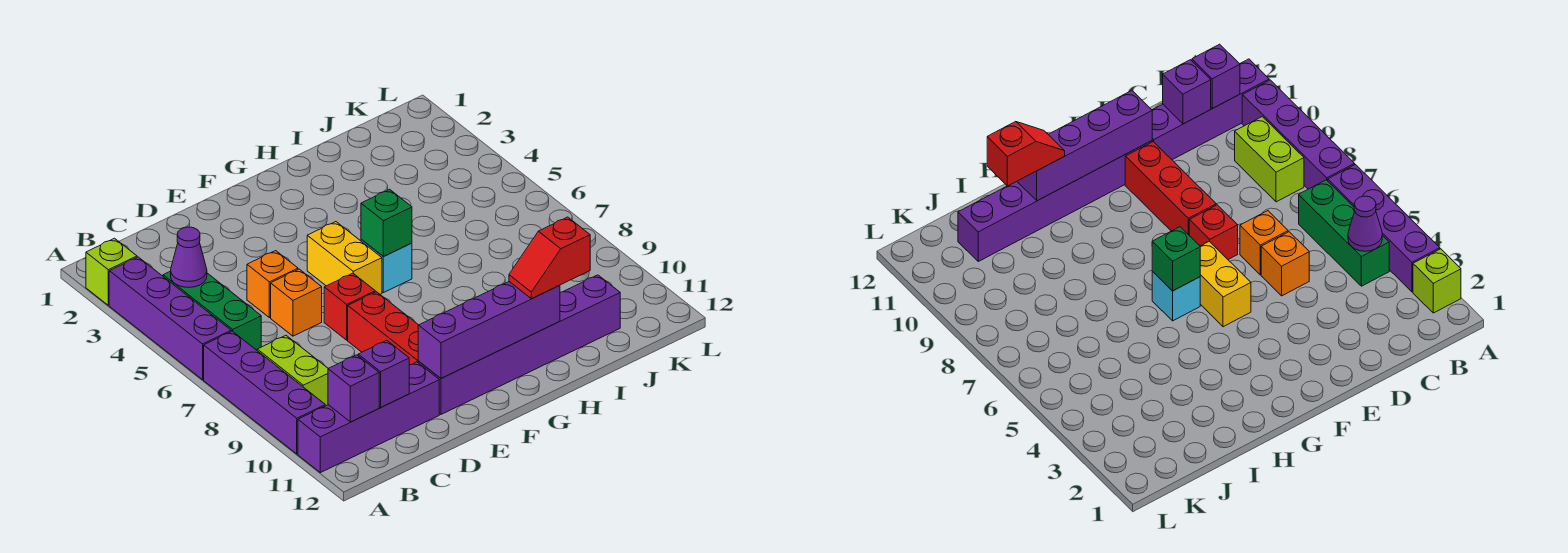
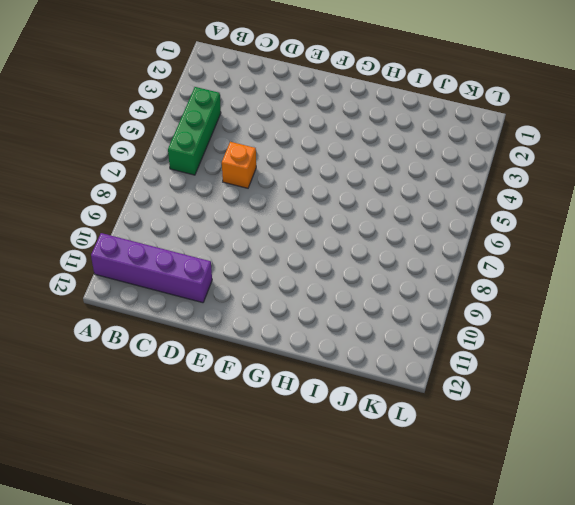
none -> lime brick A2 level 1
none -> purple brick A3:A6 level 1
none -> purple brick A7:A10 level 1

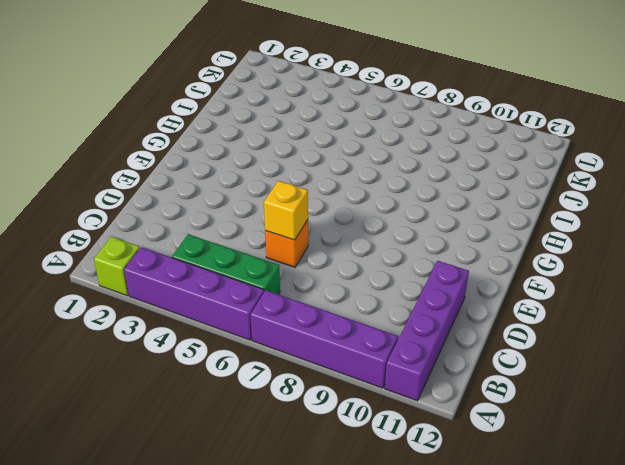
yellow brick D6 level 2 -> none
none -> lime brick B8:B9 level 1
none -> orange brick D5 level 1
none -> red brick E7 level 1

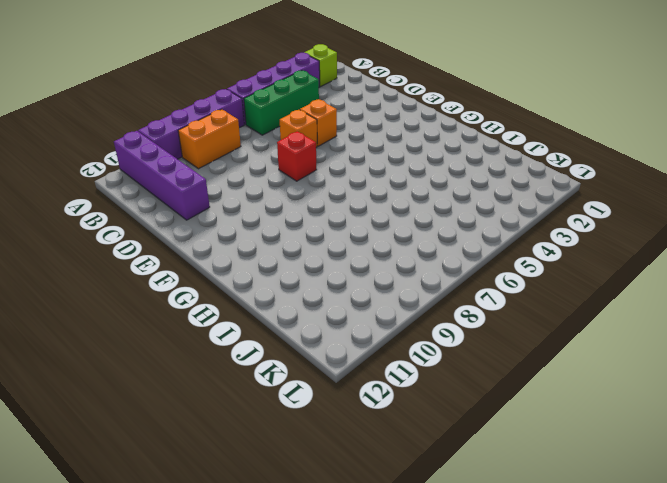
orange brick B8:B9 level 1 -> lime brick B8:B9 level 1
none -> red brick E8:E10 level 1
none -> purple brick E11:J11 level 1
none -> yellow brick F5:F6 level 1

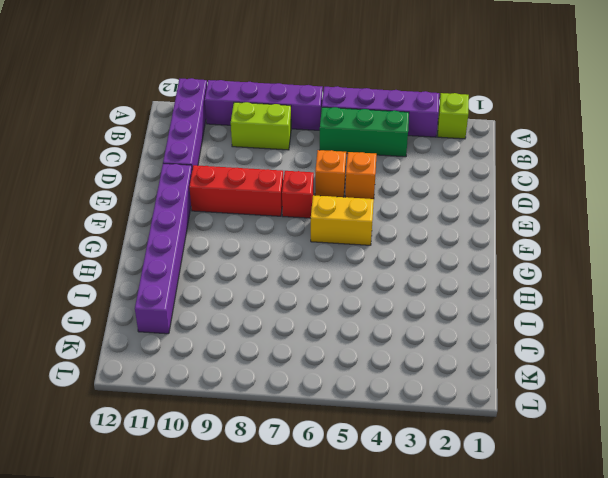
none -> cyan brick G6 level 1
none -> purple cone B4 level 2
none -> purple brick B11 level 2

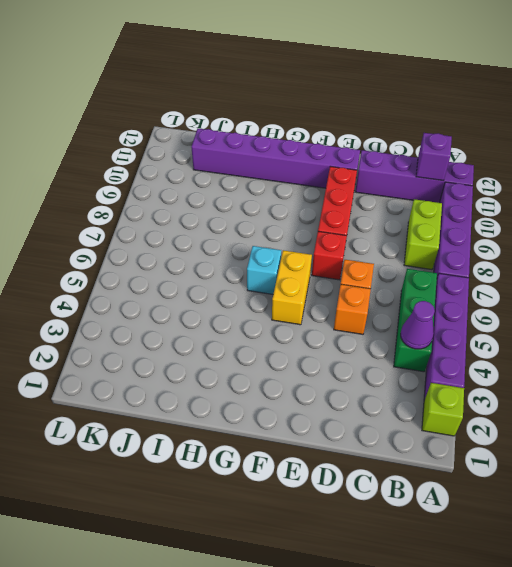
none -> purple brick C11 level 2
none -> purple brick E11:H11 level 2
none -> green brick G6 level 2

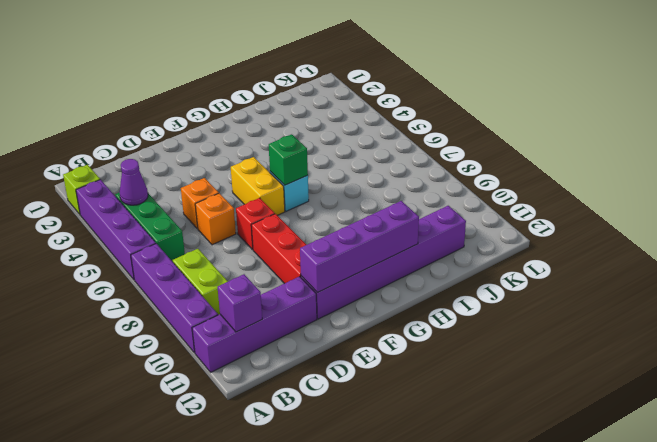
none -> purple brick C11 level 2
none -> red slope H11:I11 level 3 top I

